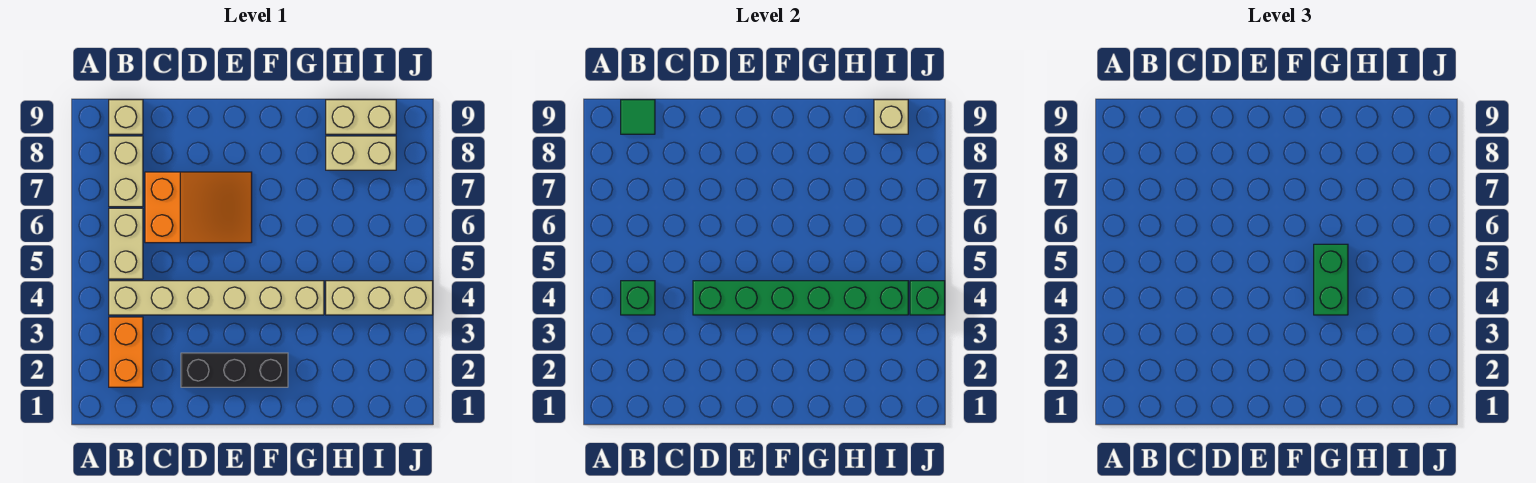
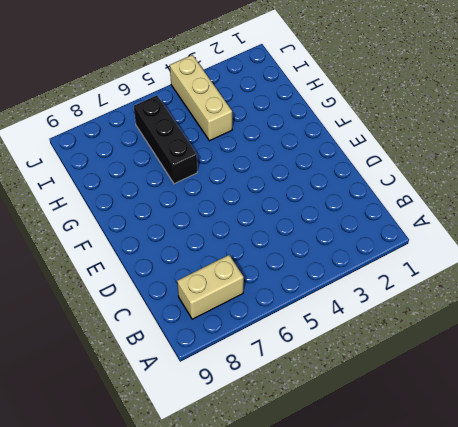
black brick G6:I6 level 1 -> black brick D2:F2 level 1
none -> orange brick B2:B3 level 1
none -> tan brick B4:G4 level 1
none -> tan brick B5:B6 level 1

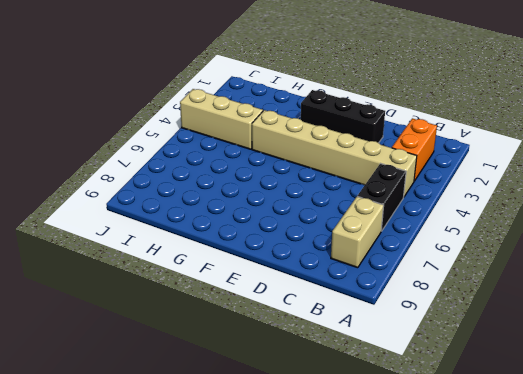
black brick B5:B6 level 1 -> tan brick B5:B6 level 1
none -> tan brick B9 level 1
none -> orange slope C6:E7 level 1 top C
none -> tan brick H8:I8 level 1

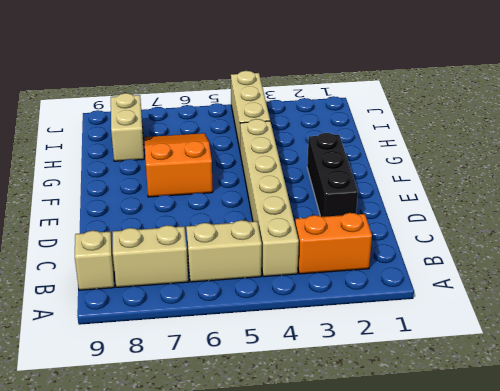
orange slope F6:H7 level 1 top F -> orange slope C6:E7 level 1 top C
none -> tan brick H9:I9 level 1
none -> green brick B4 level 2
none -> green tile B9 level 2

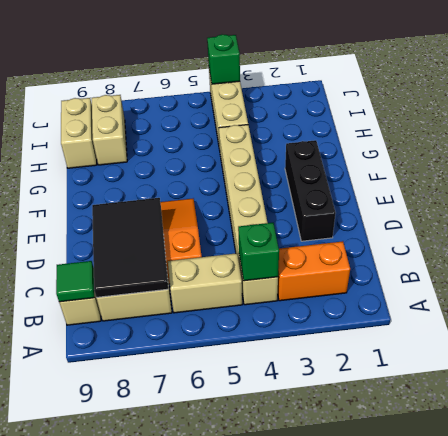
black tile B7:D8 level 2 -> none
none -> green brick D4:I4 level 2
none -> tan brick I9 level 2
none -> green brick G4:G5 level 3

